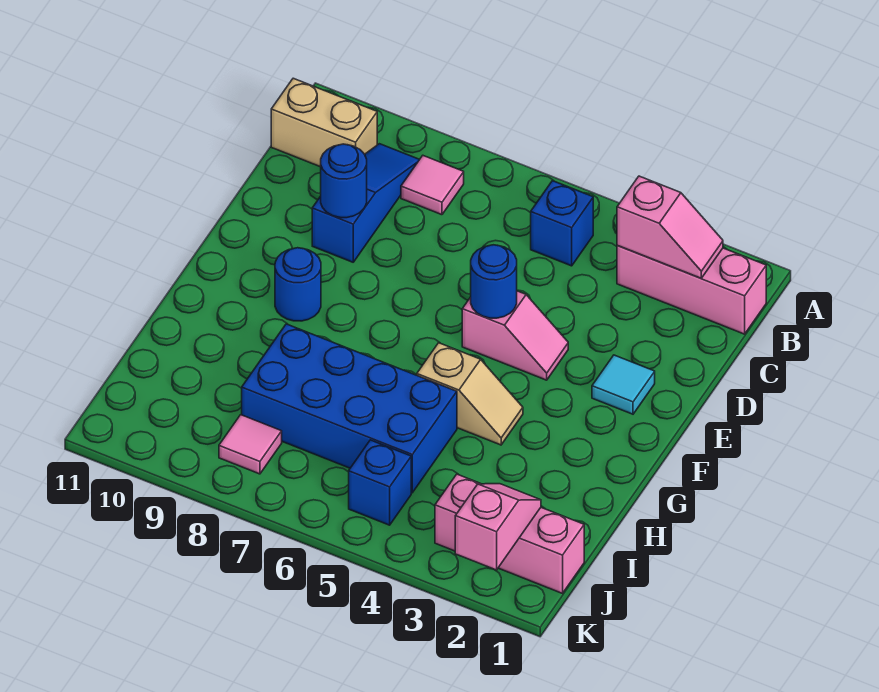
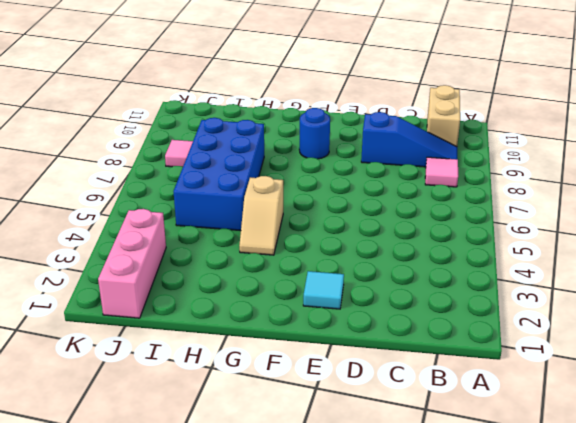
none -> pink brick B1:B3 level 1
none -> blue brick B5 level 1
none -> pink slope E4:E5 level 1 top 5

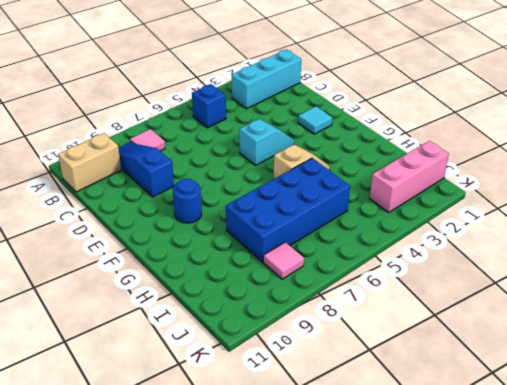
cyan brick B1:B3 level 1 -> pink brick B1:B3 level 1
cyan slope E4:E5 level 1 top 5 -> pink slope E4:E5 level 1 top 5
none -> blue brick J5 level 1
none -> pink slope B2:B3 level 2 top 3
none -> blue round brick D9 level 2

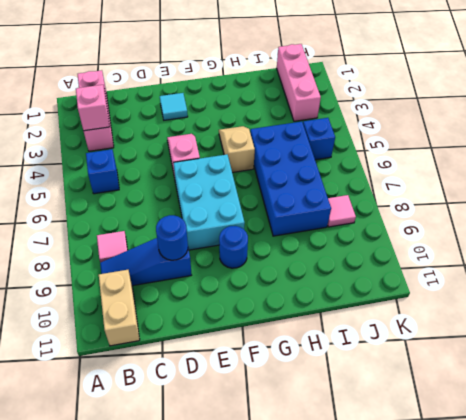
cyan brick E6:F8 level 1 -> none
none -> blue round brick E5 level 2
none -> pink slope J2:K2 level 2 top K

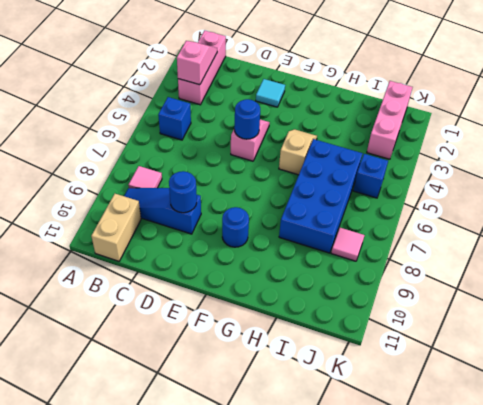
none -> pink slope J2:K2 level 2 top K

